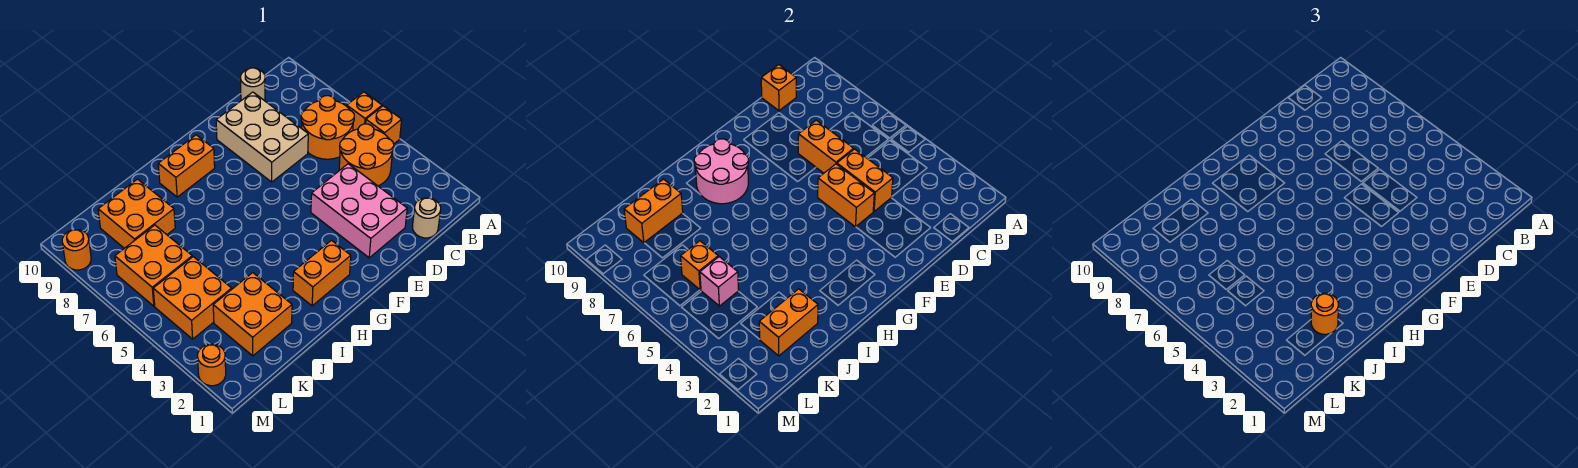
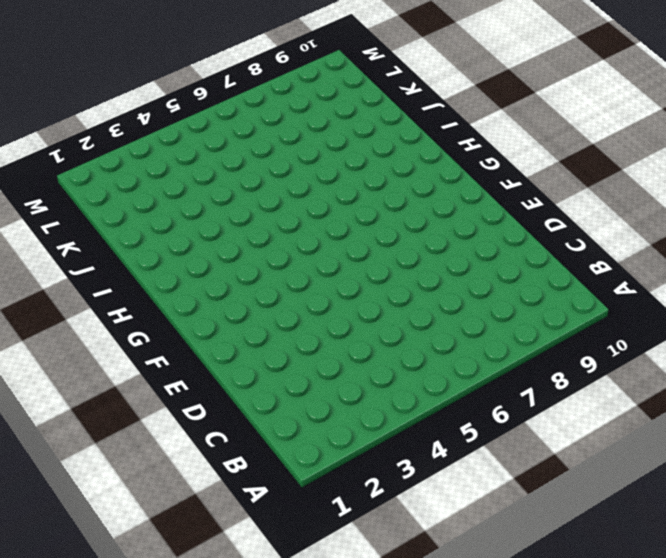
none -> orange brick A5 level 1
none -> orange brick A6 level 1
none -> orange round brick B4:C5 level 1

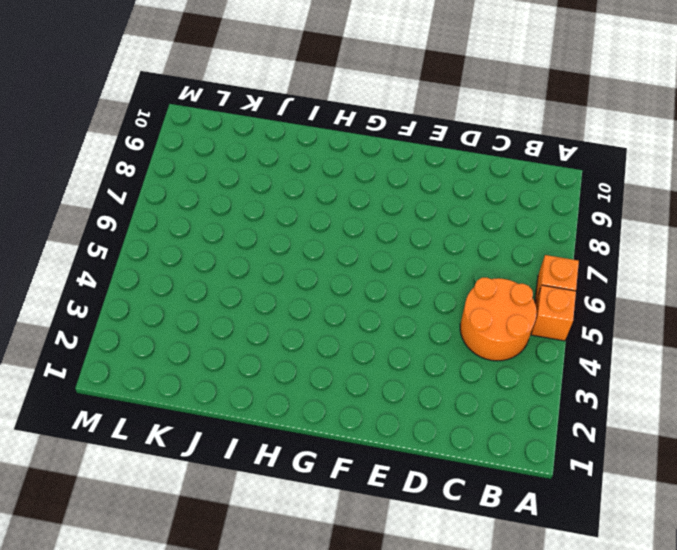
none -> orange round brick B6:C7 level 1
none -> tan round brick C1 level 1
none -> tan round brick C10 level 1

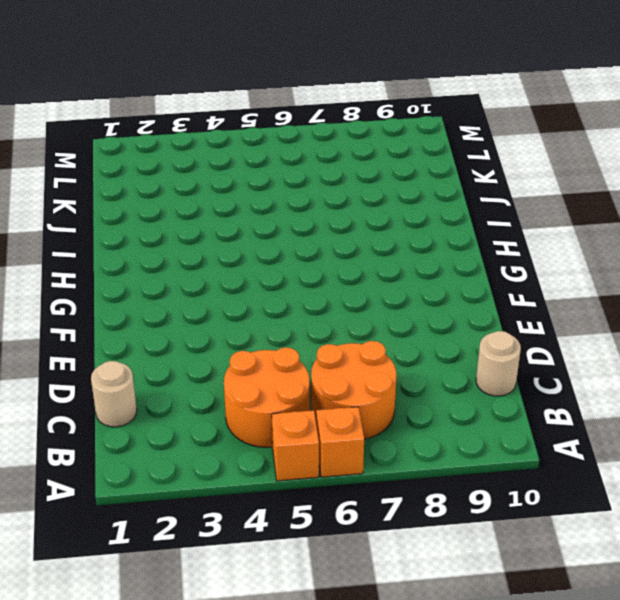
none -> pink brick D2:E4 level 1
none -> tan brick D7:E9 level 1
none -> orange brick G2:H2 level 1

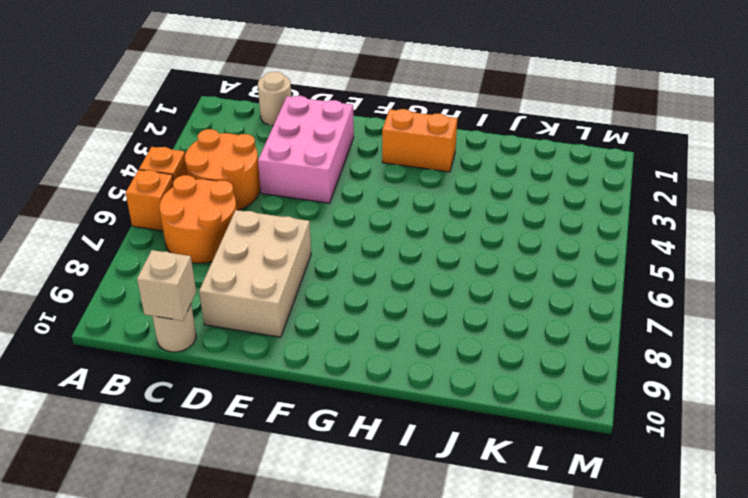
tan brick C10 level 2 -> orange brick C10 level 2
none -> orange brick G9:H9 level 1
none -> orange brick J2:K3 level 1
none -> orange brick J8:K9 level 1

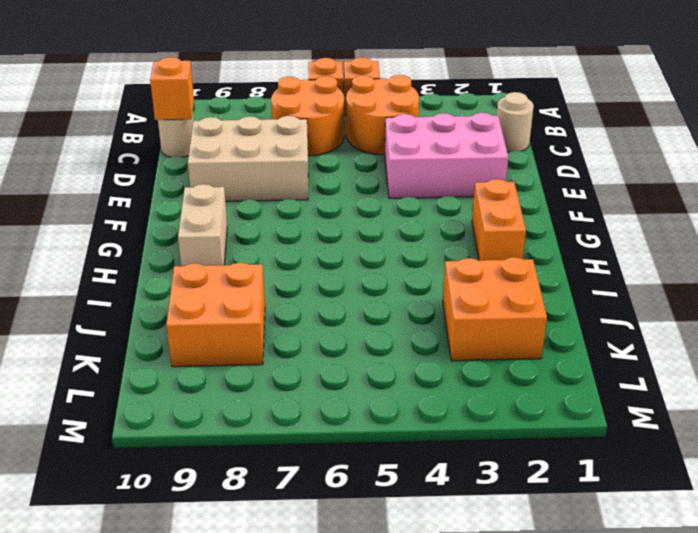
tan brick G9:H9 level 1 -> orange brick G9:H9 level 1
none -> orange brick K4:L5 level 1
none -> orange brick K6:L7 level 1
none -> orange round brick M2 level 1

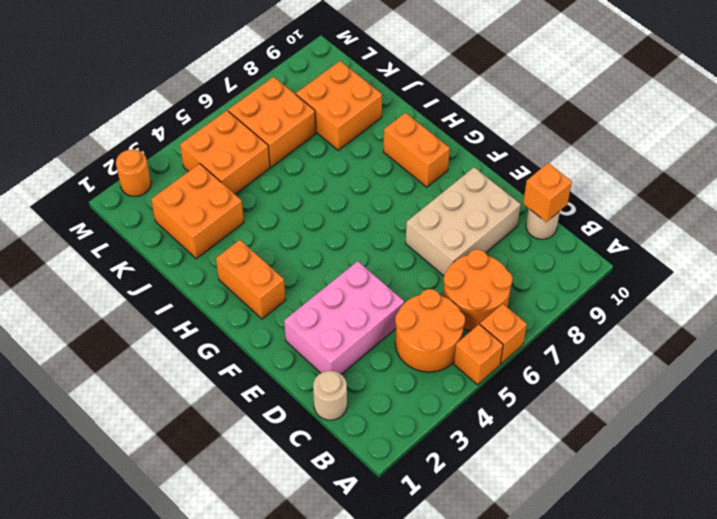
none -> orange round brick M9 level 1
none -> orange brick D4:D5 level 2
none -> orange brick D6:D7 level 2

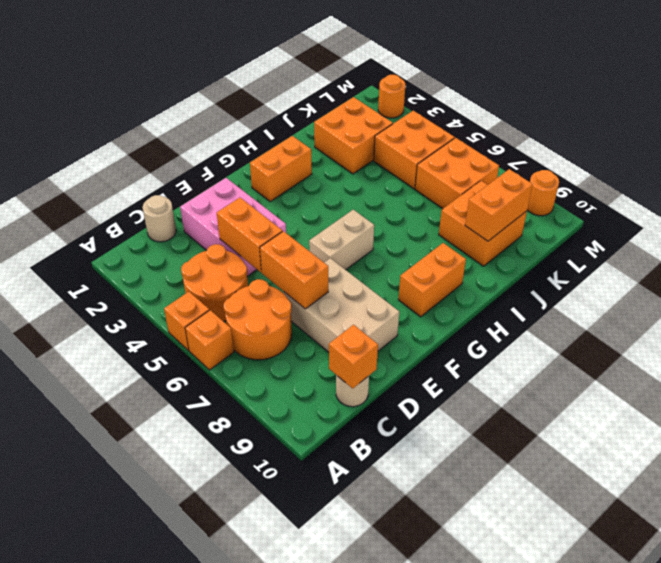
tan brick F6:G6 level 1 -> none
none -> orange brick E4:E5 level 2
none -> pink round brick G8:H9 level 2
none -> orange brick J2:K2 level 2

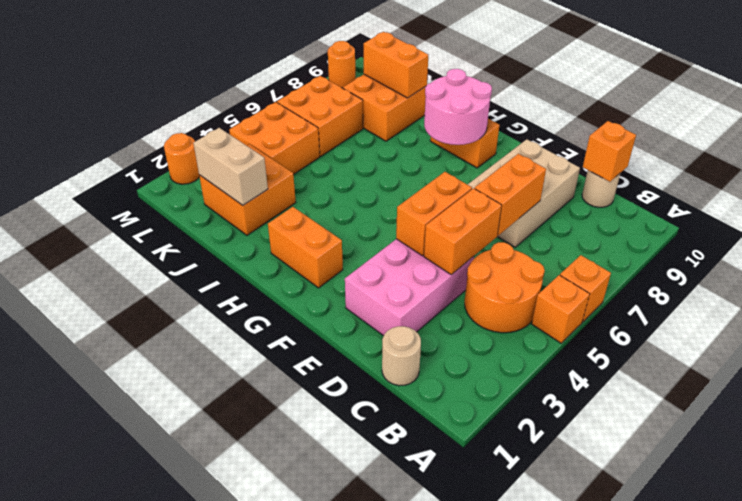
tan brick J2:K2 level 2 -> orange brick J2:K2 level 2
none -> orange round brick B6:C7 level 1
none -> pink brick K5 level 2
none -> orange brick K6 level 2

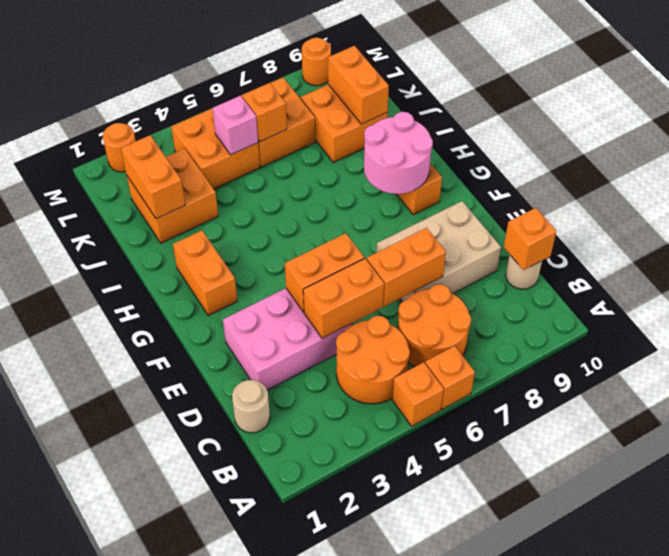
none -> orange round brick J2 level 3

